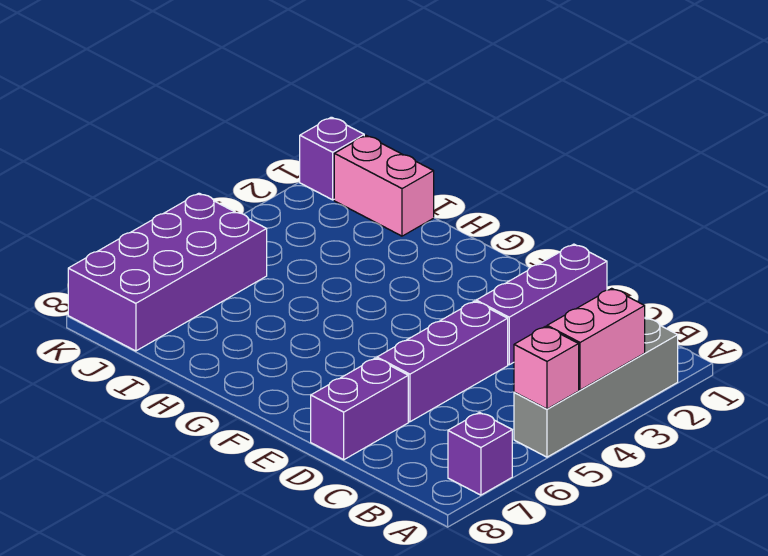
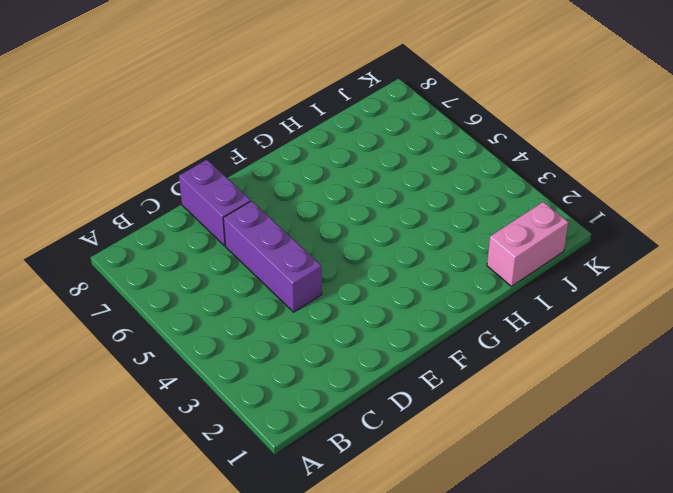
none -> grey brick A2:A5 level 1
none -> purple brick A7 level 1

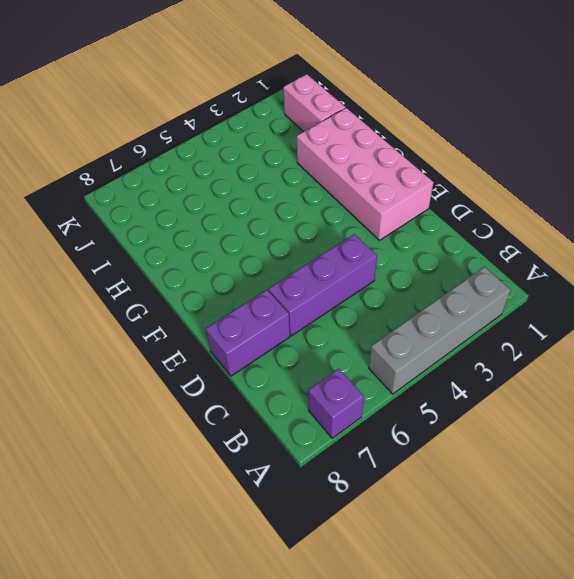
pink brick E1:H2 level 1 -> none
none -> purple brick D1:D3 level 1
none -> purple brick J5:K8 level 1

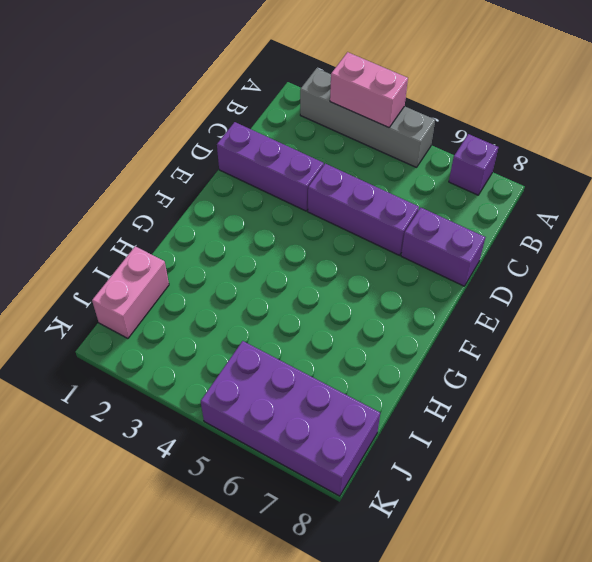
none -> purple brick K1 level 1
none -> pink brick A5 level 2

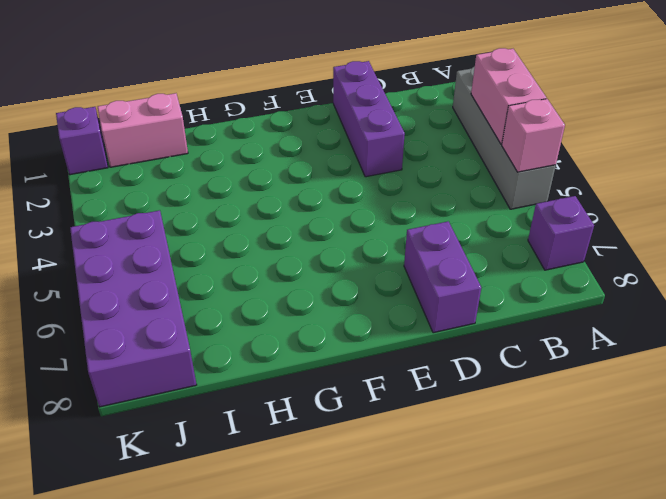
none -> purple brick D4:D6 level 1

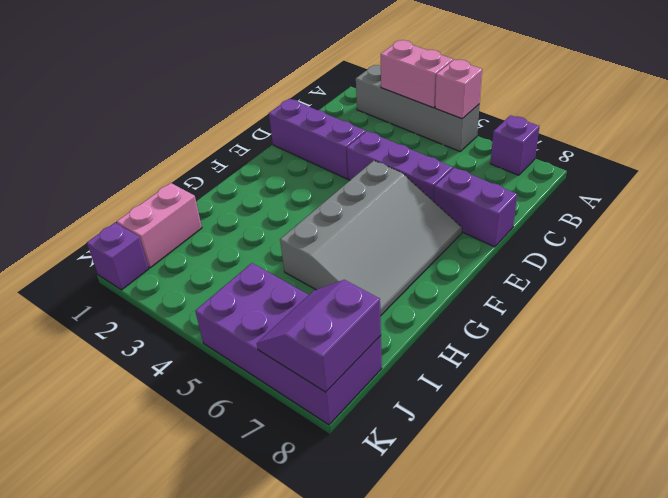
grey slope E5:H7 level 1 top 5 -> none
purple slope J7:K8 level 2 top 8 -> none

